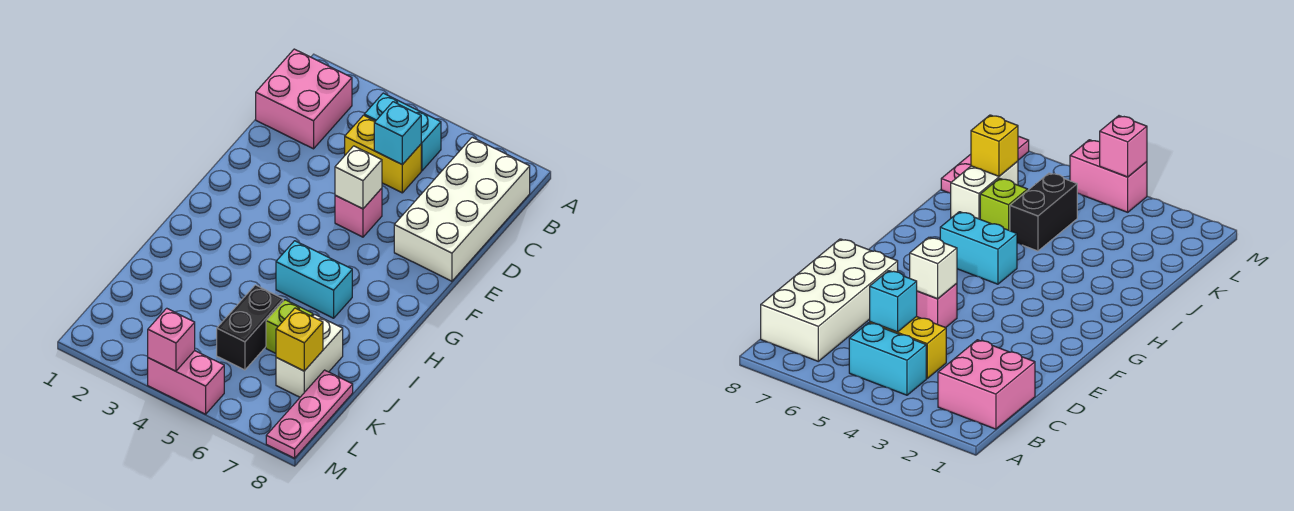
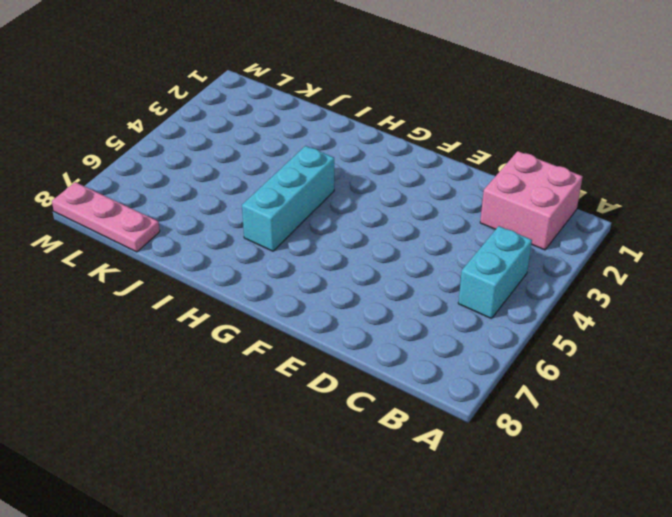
cyan brick H4:H6 level 1 -> cyan brick H5:H6 level 1
none -> white brick B7:E8 level 1
none -> yellow brick C4:C5 level 1
none -> pink brick E5 level 1

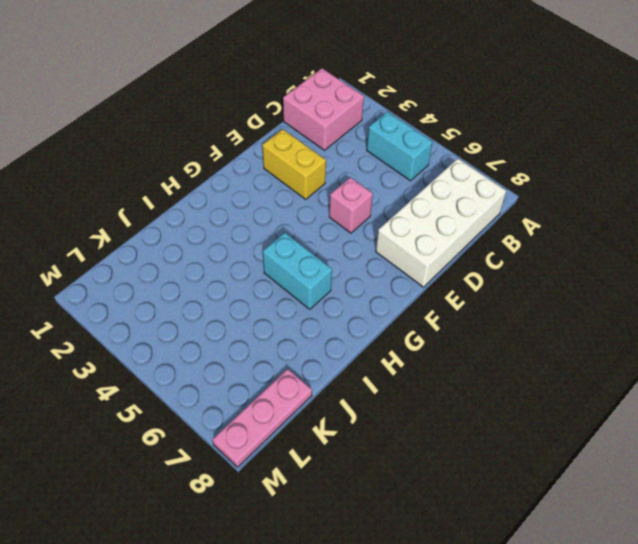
yellow brick E2:E3 level 1 -> yellow brick C4:C5 level 1
none -> black brick J5:K5 level 1
none -> lime brick J6 level 1
none -> white brick J7:K7 level 1

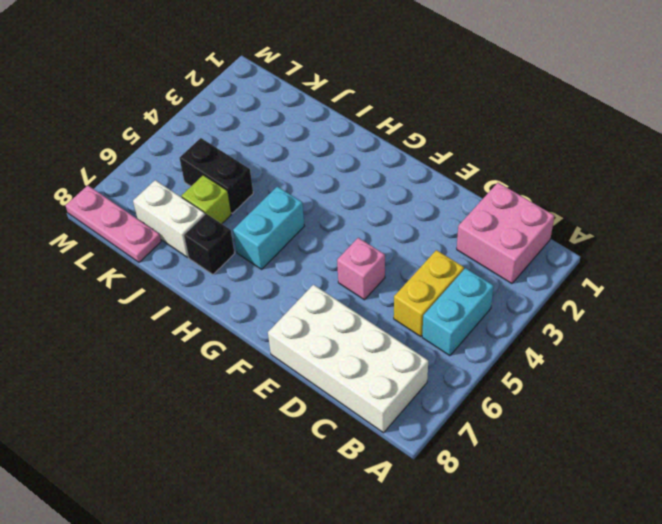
black brick I7 level 1 -> none
none -> pink brick M4:M5 level 1
none -> cyan brick C5 level 2
none -> white brick E5 level 2

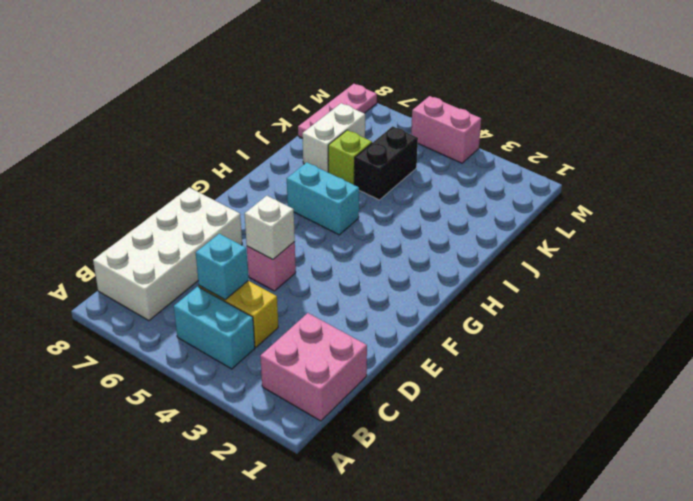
none -> yellow brick K7 level 2
none -> pink brick M4 level 2

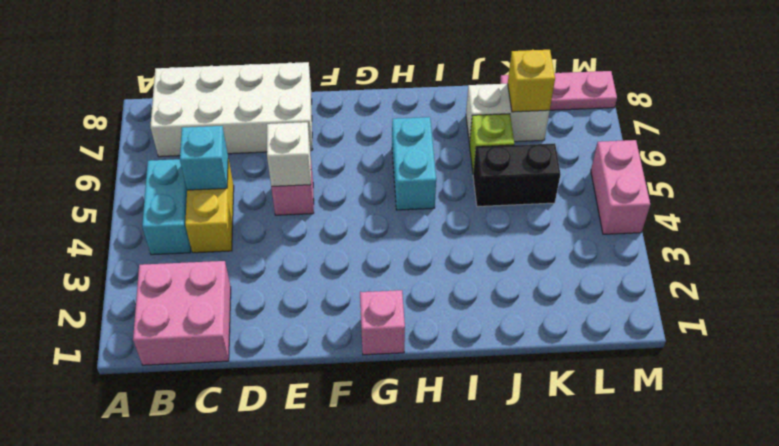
pink brick G1 level 1 -> pink brick M4 level 2

